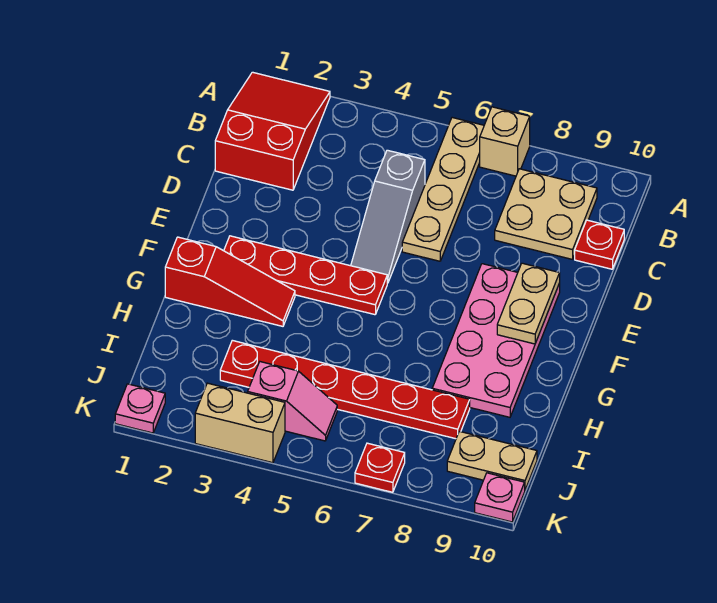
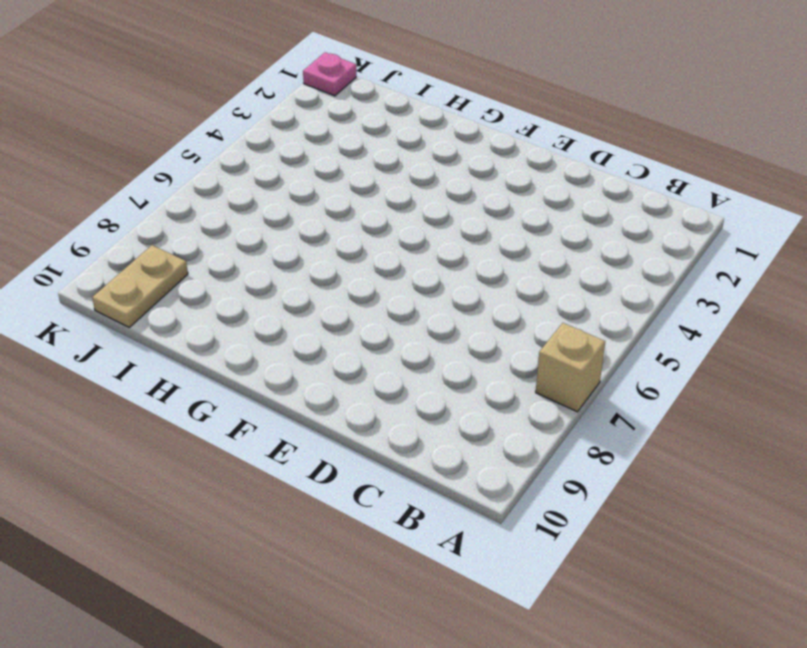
none -> red slope A1:C2 level 1 top C
none -> tan plate A6:D6 level 1
none -> tan plate B8:C9 level 1

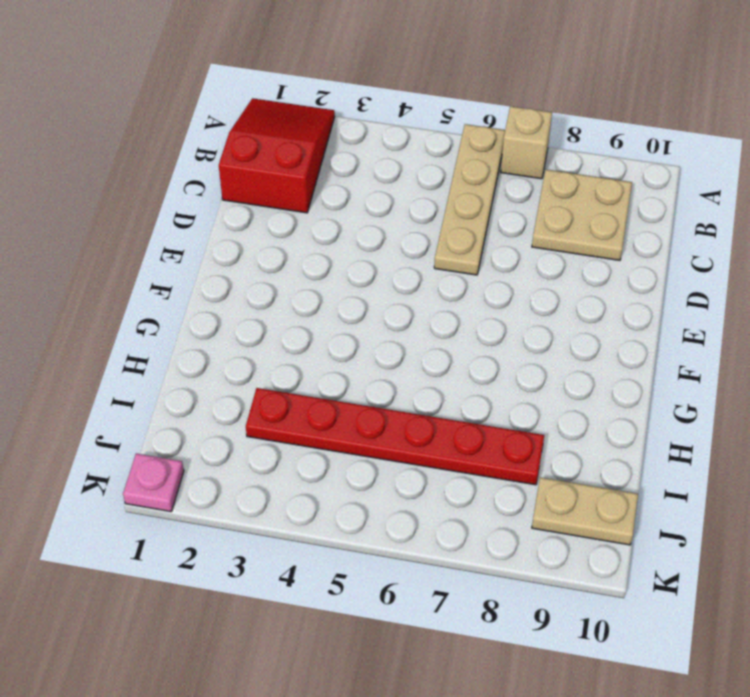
none -> grey slope C5:E5 level 1 top C
none -> red plate C10 level 1
none -> pink plate E8:H9 level 1

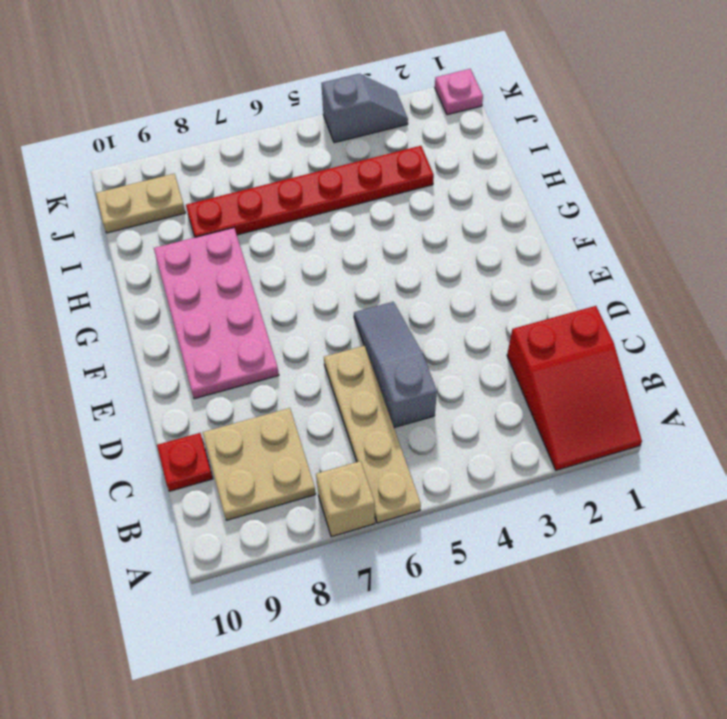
grey slope K3:K4 level 1 top 4 -> tan brick K3:K4 level 1
none -> red plate F2:F5 level 1
none -> red slope G1:G3 level 1 top 1
none -> pink slope J4:J5 level 1 top 4

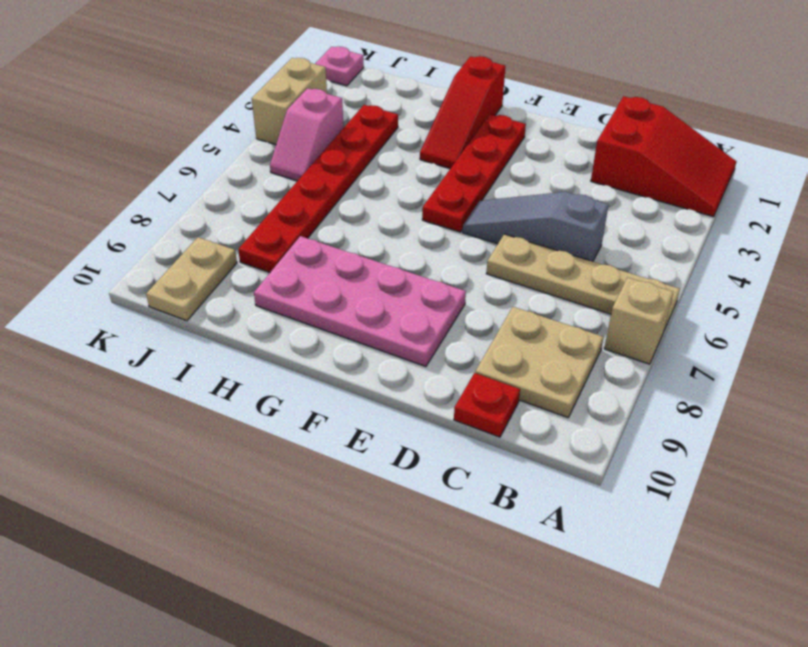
none -> red plate K7 level 1
none -> pink plate K10 level 1
none -> tan plate E9:F9 level 2

